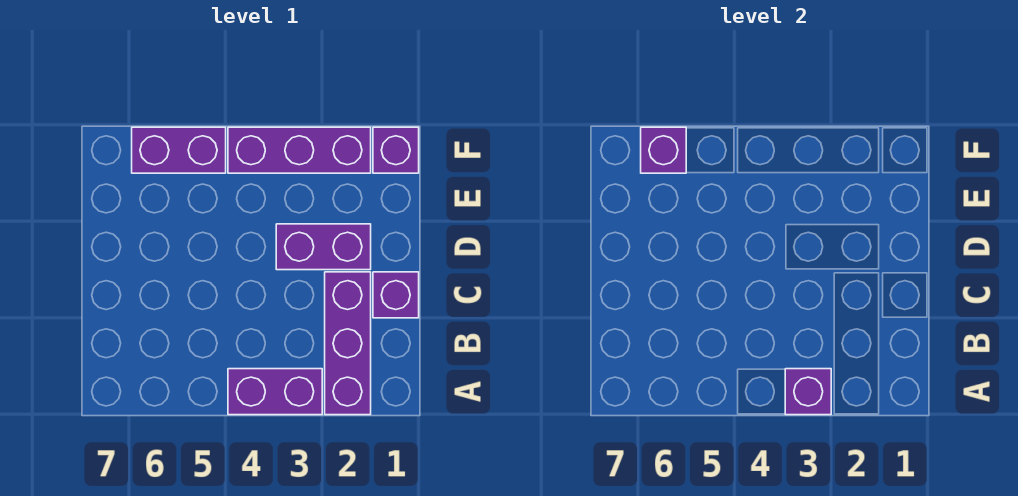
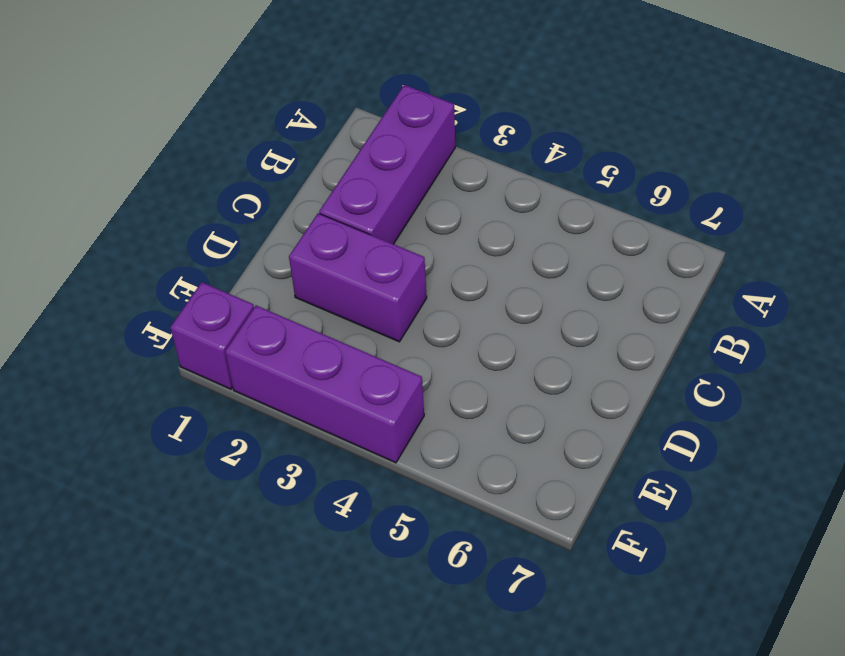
none -> purple brick A3:A4 level 1
none -> purple brick C1 level 1

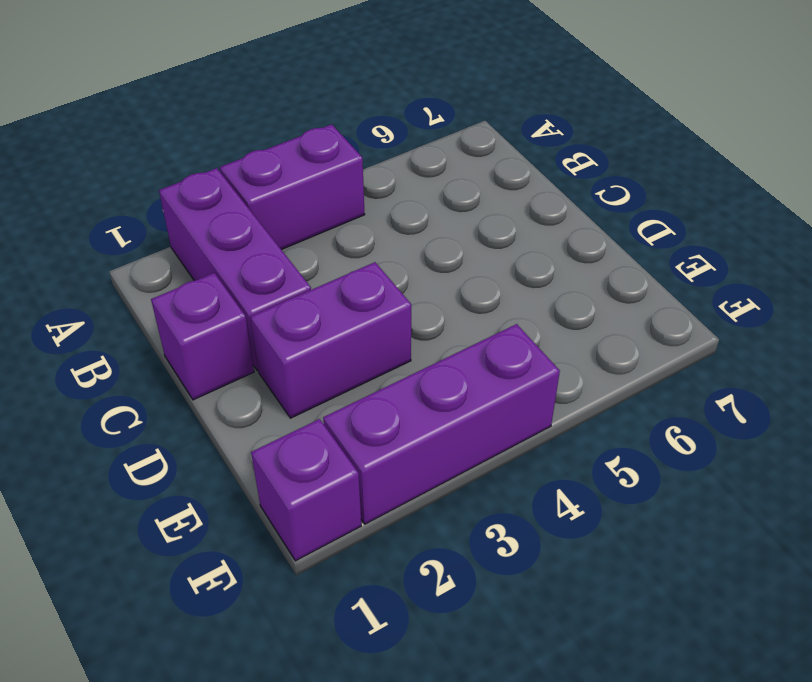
none -> purple brick F5:F6 level 1
none -> purple brick A3 level 2

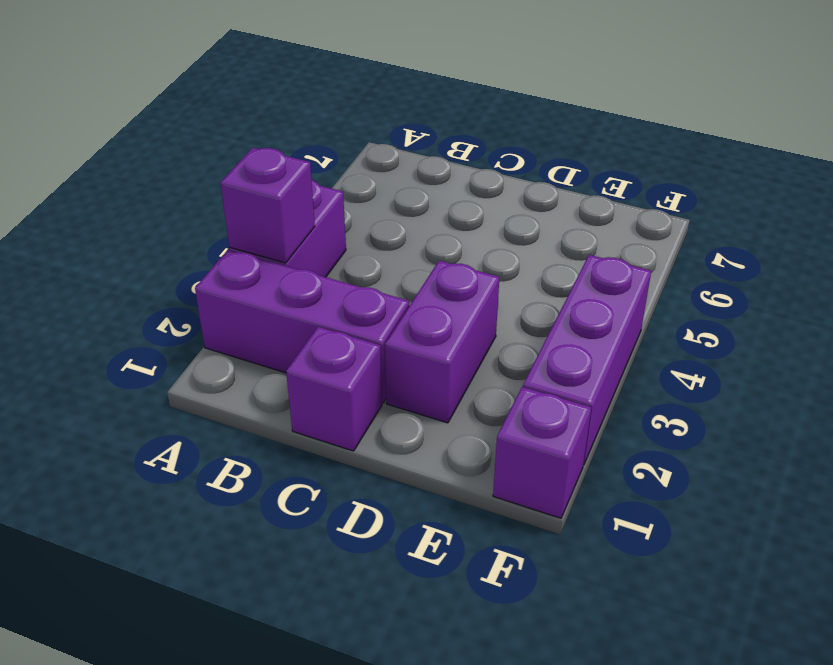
none -> purple brick F5:F6 level 1
none -> purple brick F6 level 2

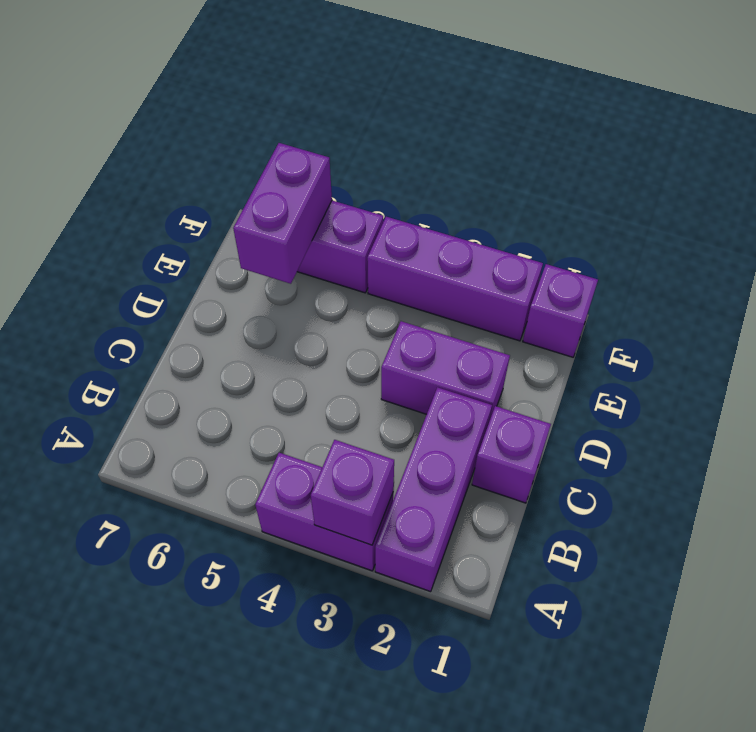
purple brick E6:F6 level 2 -> purple brick F6 level 2

